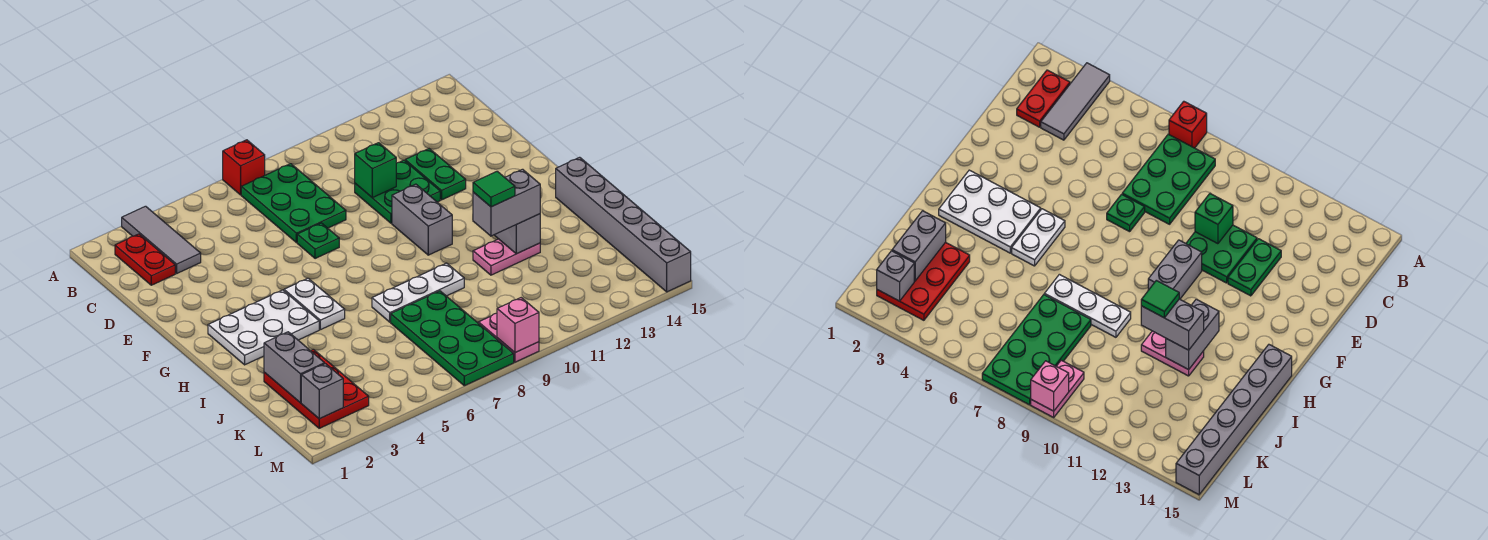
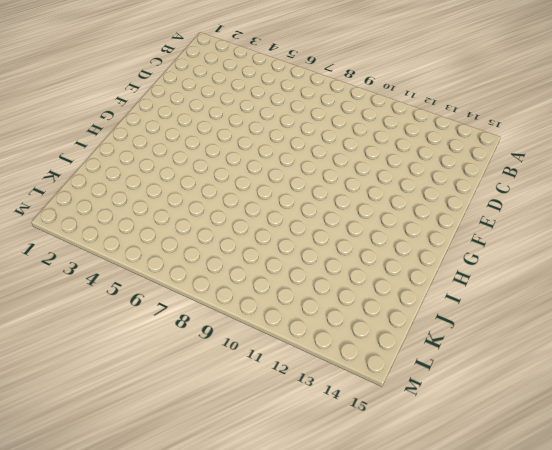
none -> grey tile A3:C3 level 1
none -> red brick A7 level 1
none -> red plate B2:C2 level 1

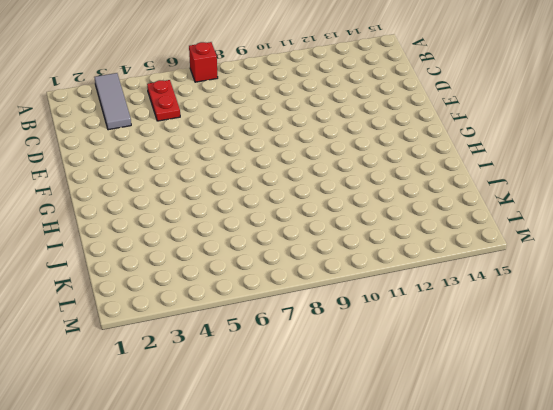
red plate B5:C5 level 1 -> red plate B2:C2 level 1
none -> green plate B7:D8 level 1
none -> green plate D10:E11 level 1
none -> green plate D12:E12 level 1

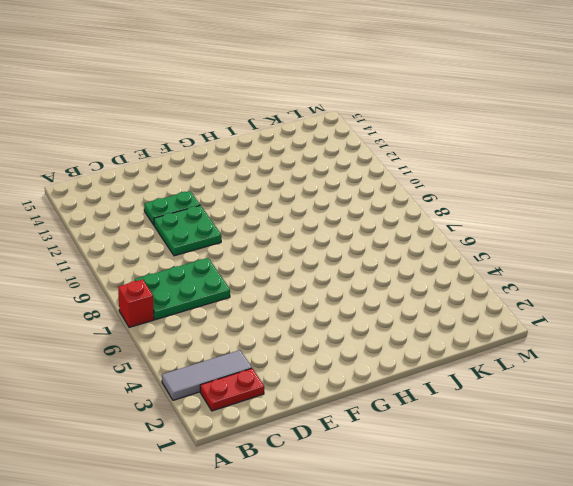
none -> green plate E7 level 1
none -> grey brick F10:G10 level 1
none -> white plate G2:H4 level 1

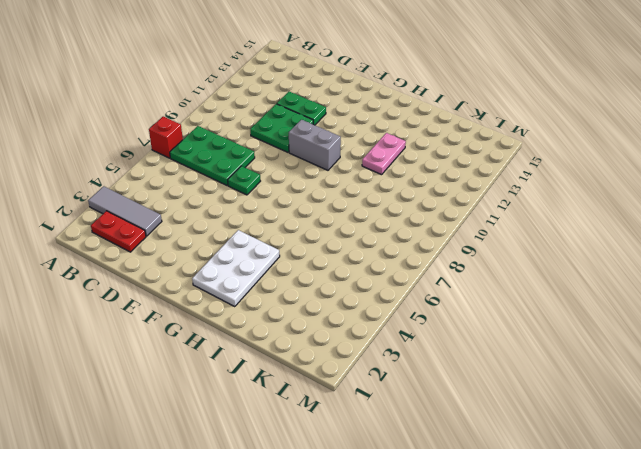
none -> white plate G5:H5 level 1
none -> grey brick H15:M15 level 1
none -> white plate I7:I9 level 1

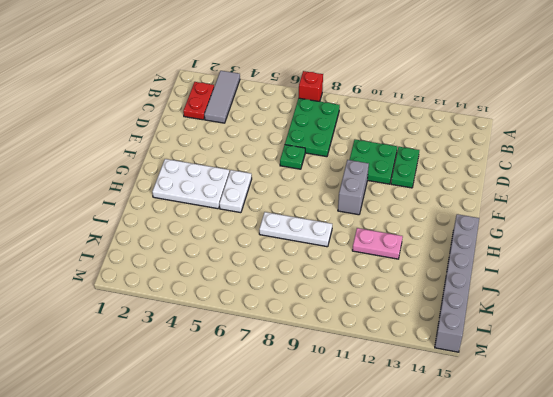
none -> red plate J2:L3 level 1
none -> green plate J7:M8 level 1
none -> pink plate L9:M9 level 1

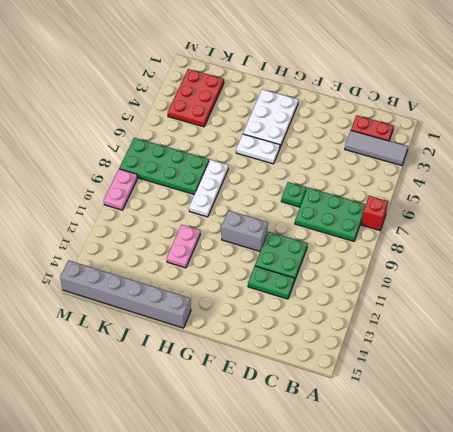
red plate K2:L4 level 1 -> red plate J2:L3 level 1
pink plate M9:M10 level 1 -> pink plate L9:M9 level 1
none -> green brick D10 level 2
none -> grey brick H12:I12 level 2
none -> grey brick J2:K2 level 2

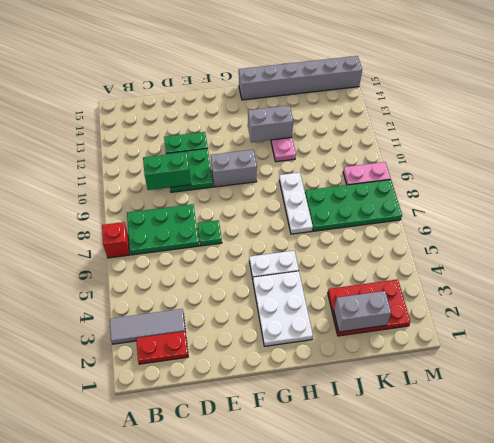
green brick C10:D10 level 2 -> green brick D10 level 2
none -> grey brick L2 level 2
none -> pink brick M9 level 2
none -> grey brick I11:I12 level 3

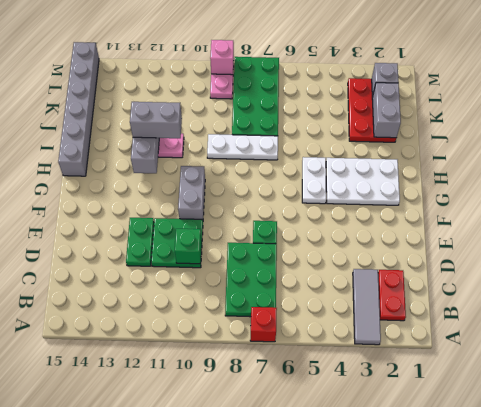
none -> green tile I11 level 4

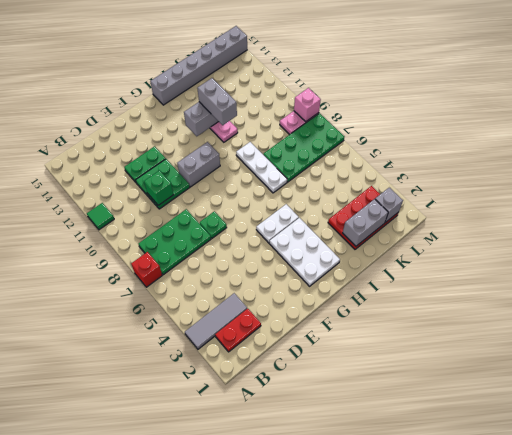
green tile A11 level 1 -> green tile I11 level 4

